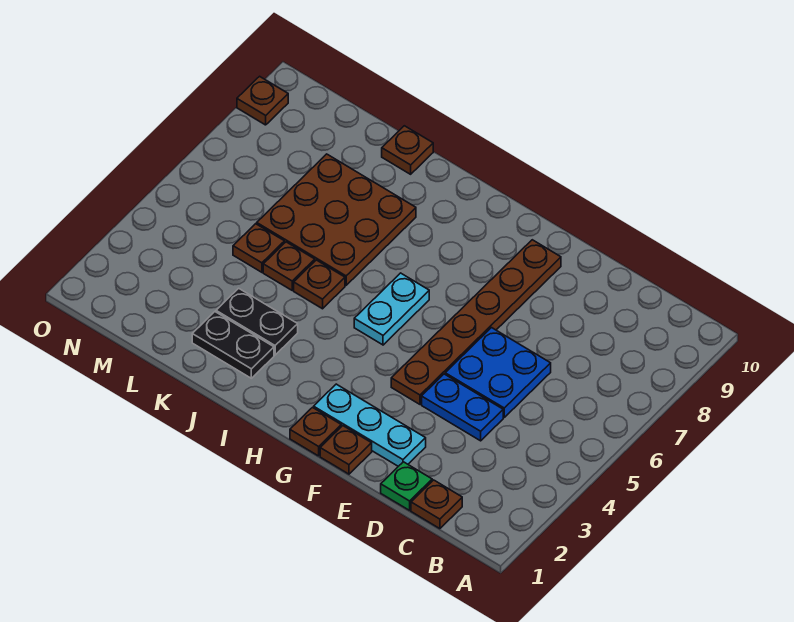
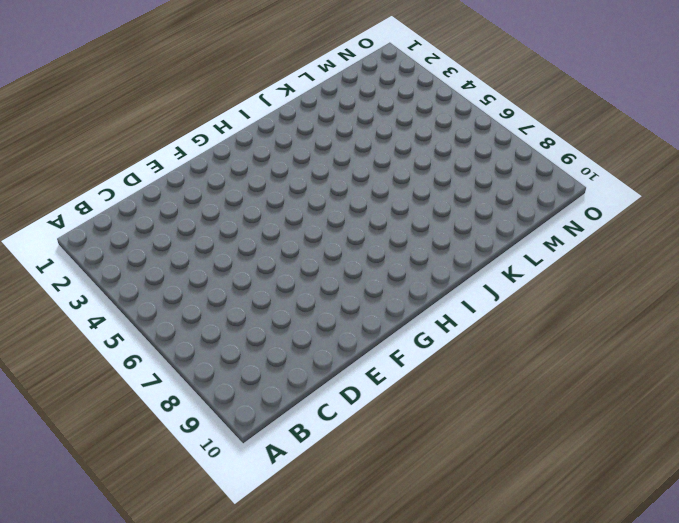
none -> brown plate C1 level 1
none -> green plate D1 level 1
none -> blue plate D4:E4 level 1

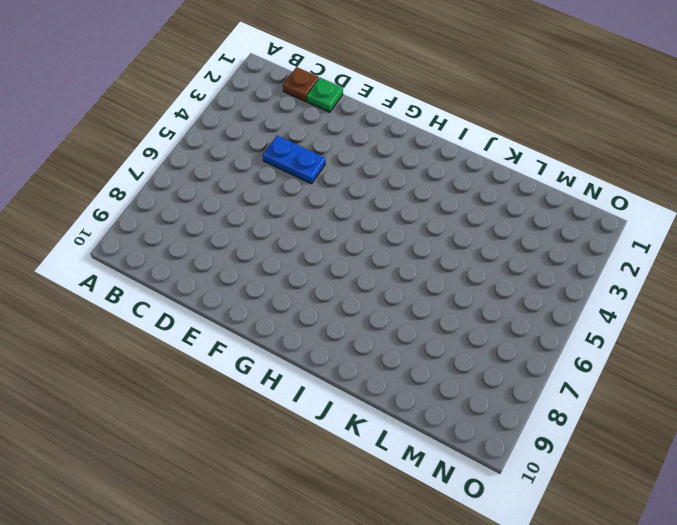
none -> blue plate D5:E6 level 1
none -> cyan plate E2:G2 level 1
none -> brown plate F1 level 1

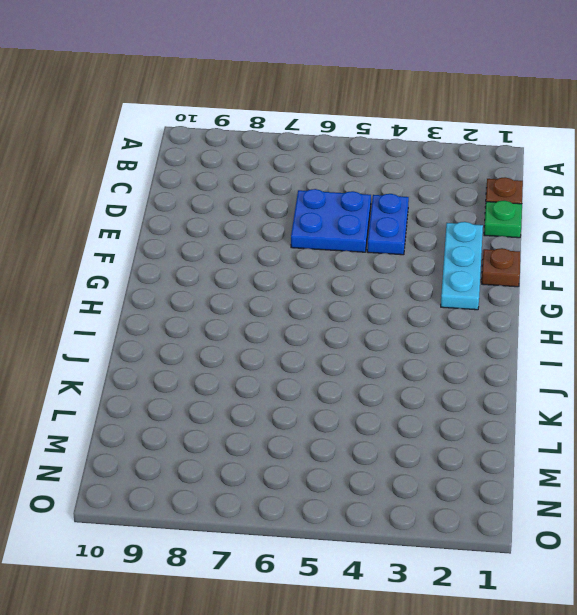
none -> brown plate F4:F9 level 1
none -> brown plate G1 level 1
none -> cyan plate H5:H6 level 1

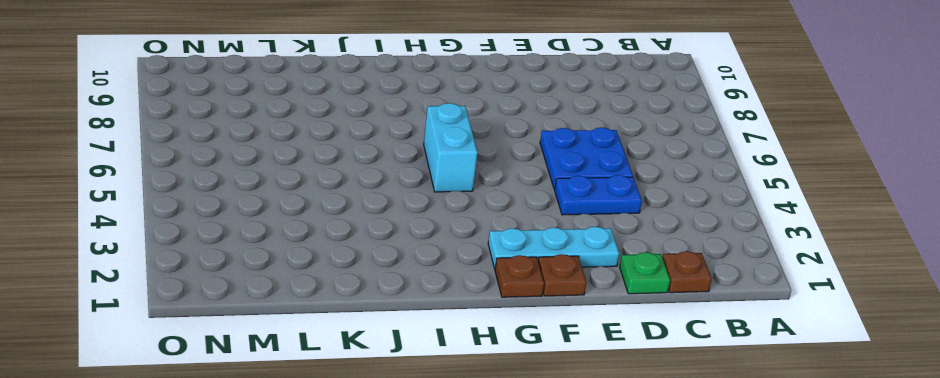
cyan brick H5:H6 level 1 -> cyan plate H5:H6 level 1
none -> brown plate F4:F9 level 1
none -> black plate J2:K2 level 1
none -> black plate J3:K3 level 1

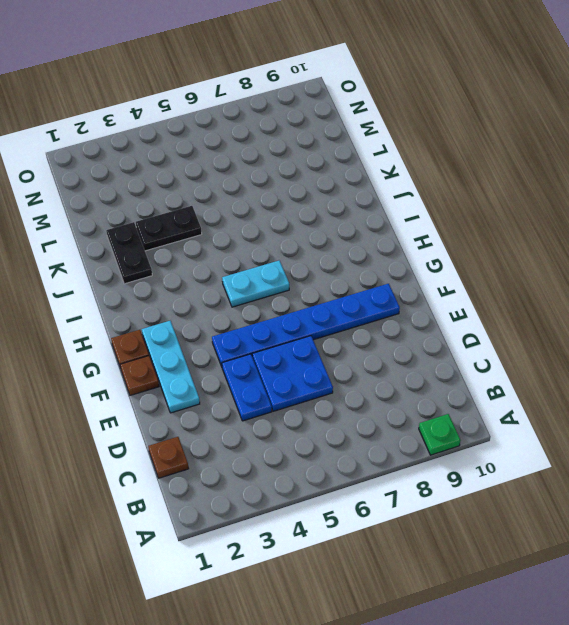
green plate A9 level 1 -> green plate D1 level 1
blue plate F4:F9 level 1 -> brown plate F4:F9 level 1
black plate K3:K4 level 1 -> black plate J3:K3 level 1
none -> brown plate J5 level 1
none -> brown plate J6:L8 level 1
none -> brown plate K5 level 1

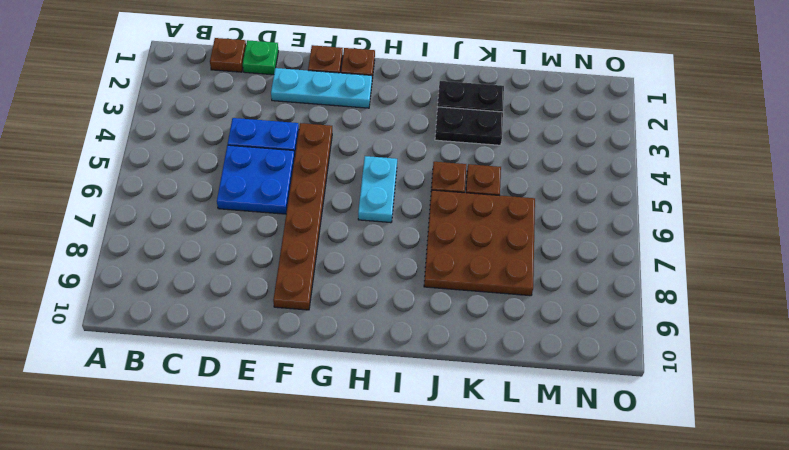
none -> brown plate K10 level 1
none -> brown plate L5 level 1
none -> brown plate O9 level 1

